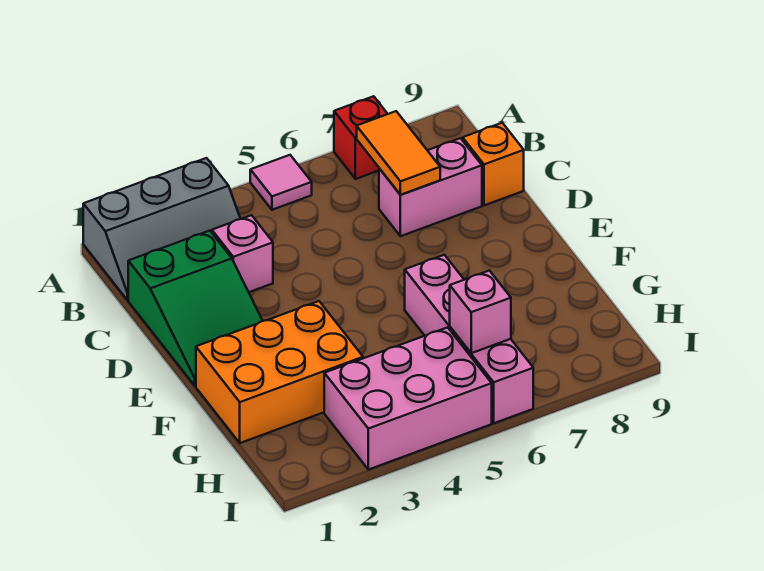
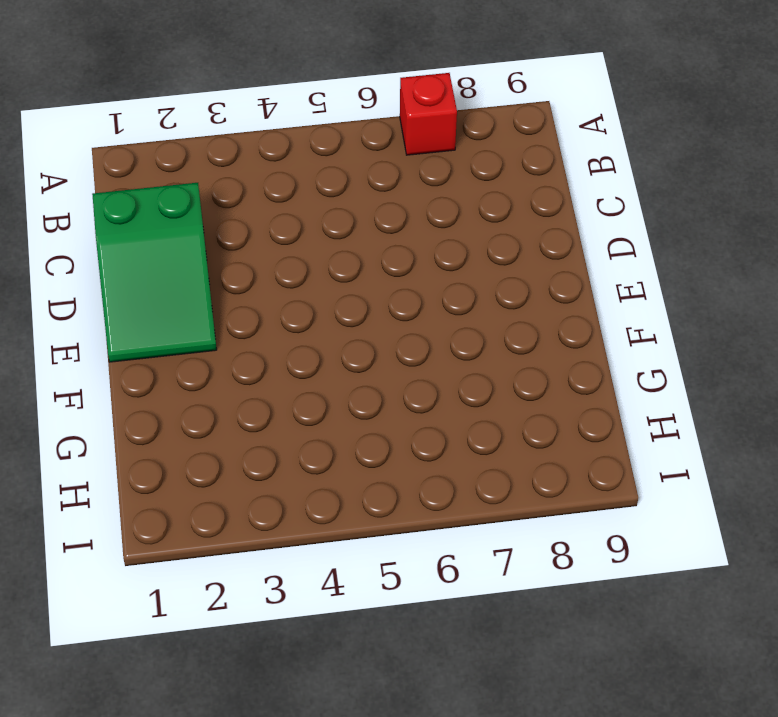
none -> grey slope A1:B3 level 1 top A
none -> pink tile A5 level 1
none -> pink brick C3 level 1

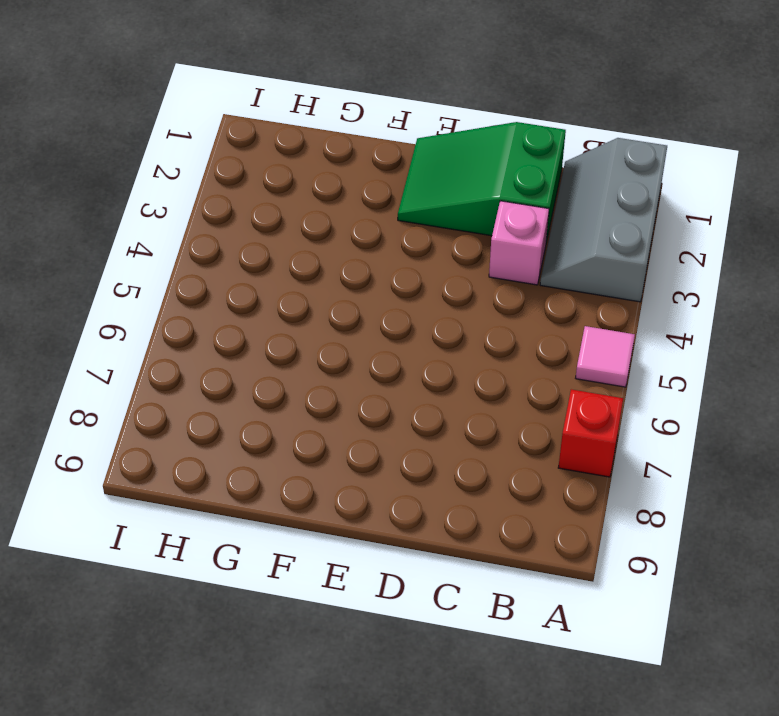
none -> pink brick C7:C8 level 1
none -> orange brick C9 level 1
none -> orange brick F1:G3 level 1

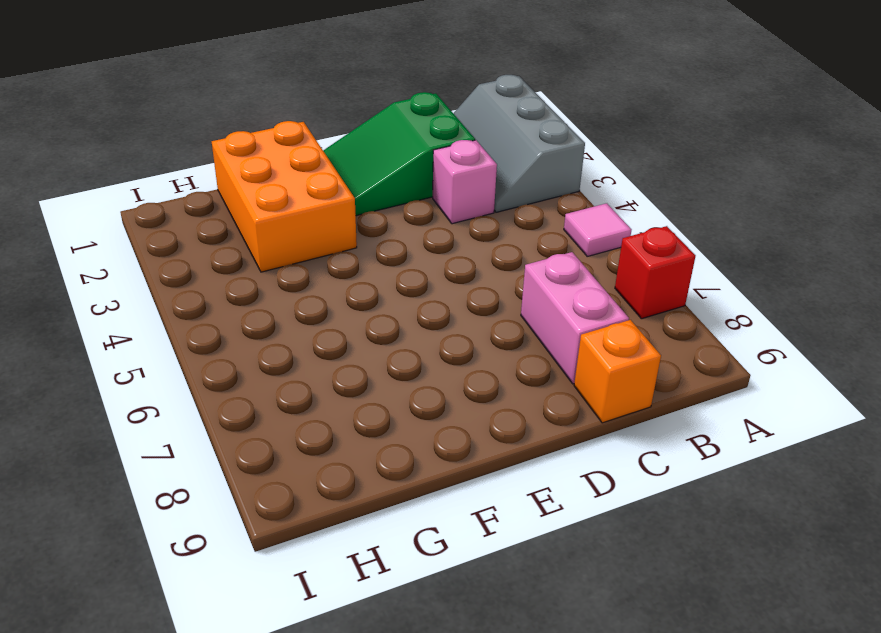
none -> pink brick F6:I6 level 1
none -> pink brick H3:I5 level 1
none -> orange tile B7:C7 level 2

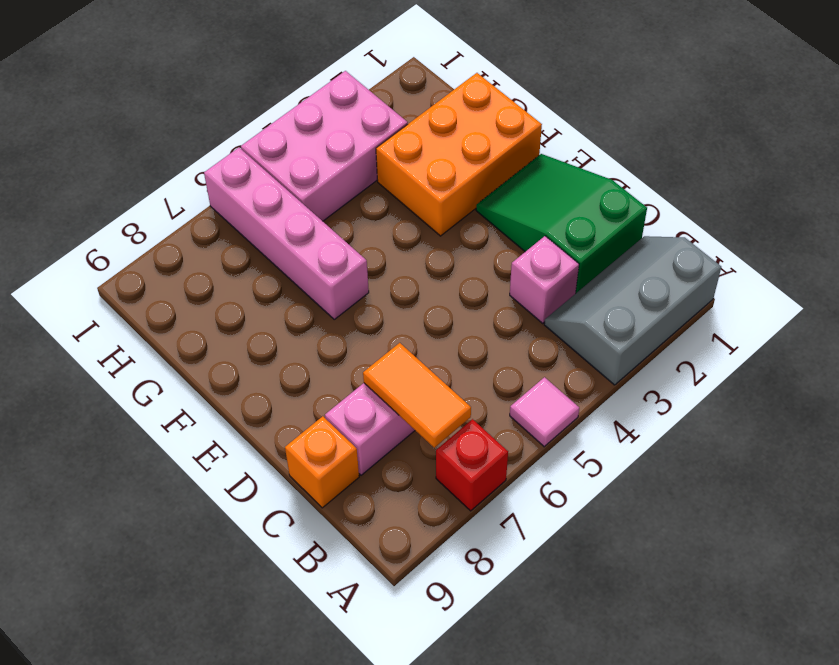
none -> pink brick H6 level 2

